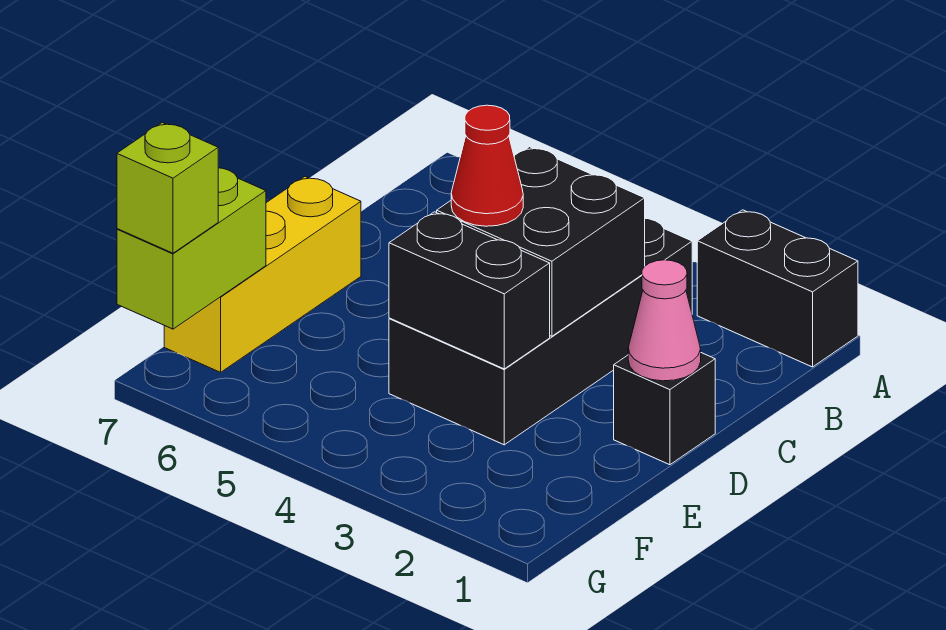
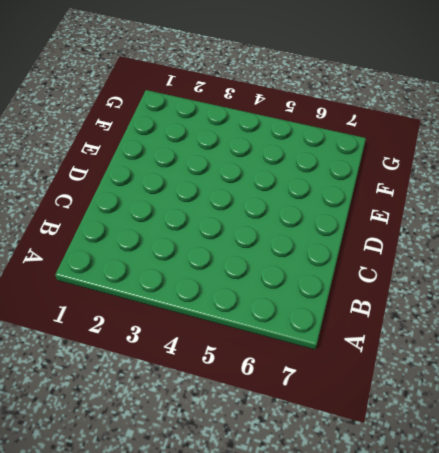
none -> black brick A1:A2 level 1
none -> black brick B3:E4 level 1

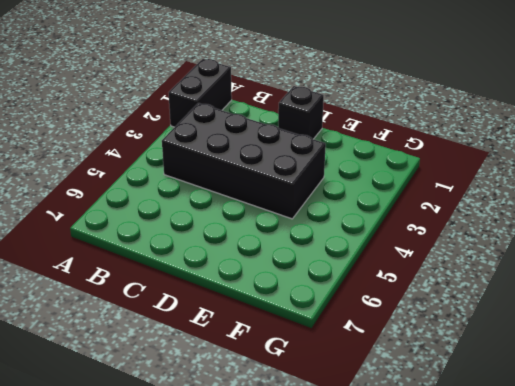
none -> yellow brick D7:F7 level 1
none -> black brick C3:D4 level 2

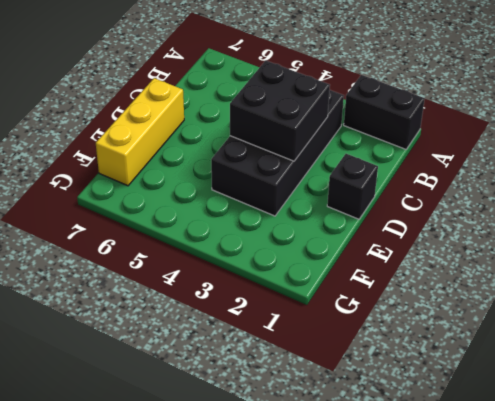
none -> pink cone D1 level 2
none -> black brick E3:E4 level 2

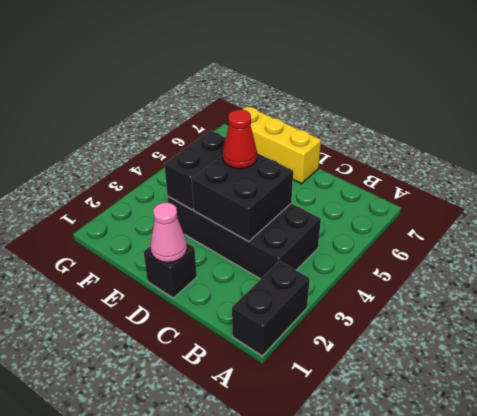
none -> lime brick F7:G7 level 2
none -> lime brick G7 level 3

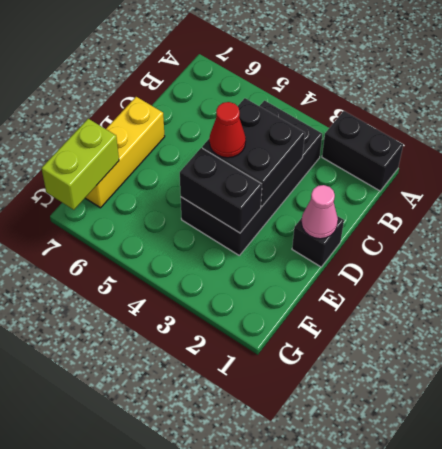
none -> lime brick G7 level 3

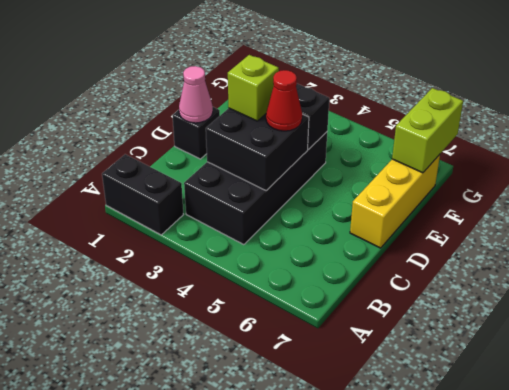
lime brick D3 level 3 -> lime brick G7 level 3

